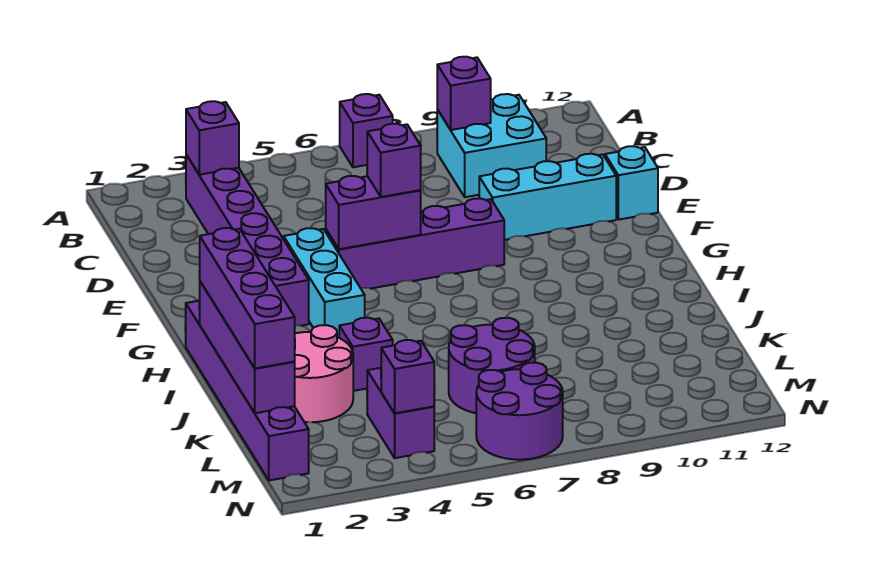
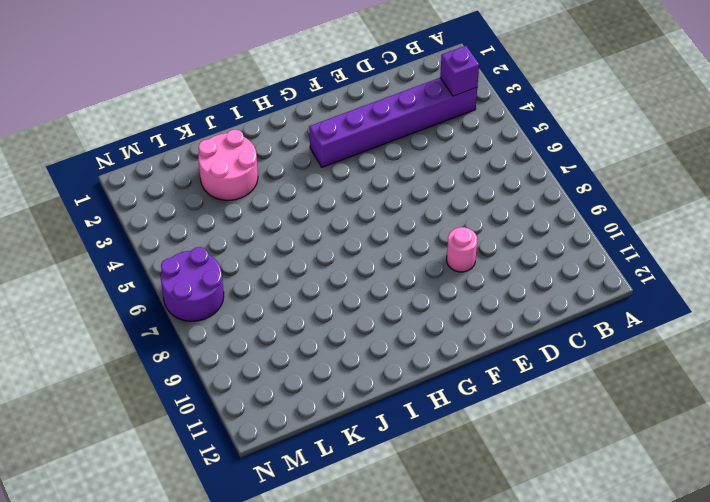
pink round brick E9 level 1 -> cyan brick E9:E11 level 1
none -> purple brick A7 level 1
none -> cyan brick B9:C10 level 1
none -> cyan brick E12 level 1

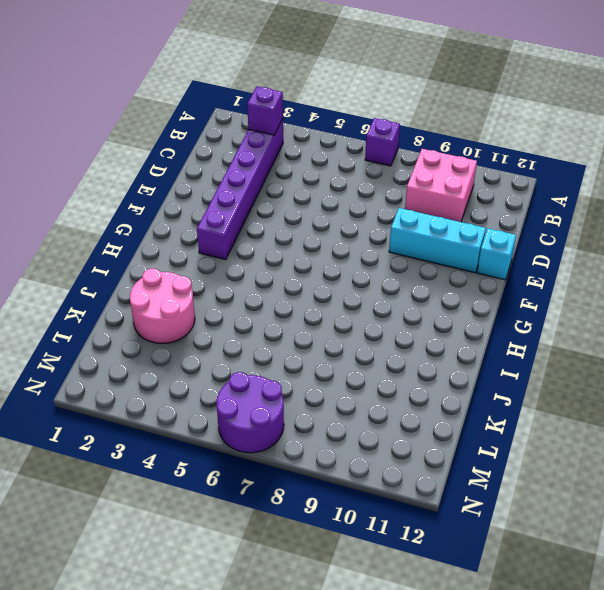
pink brick B9:C10 level 1 -> cyan brick B9:C10 level 1
none -> cyan brick F4:H4 level 1
none -> purple brick F5:F8 level 1
none -> purple brick H1:M1 level 1

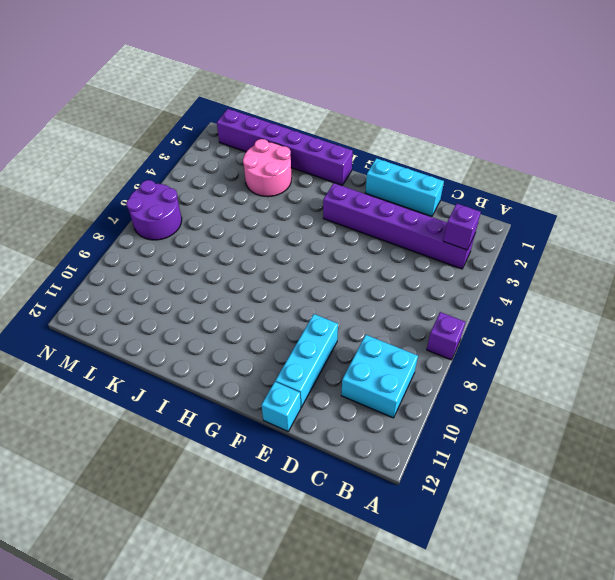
cyan brick D1:F1 level 1 -> cyan brick F4:H4 level 1
none -> purple brick F5:F8 level 1
none -> purple brick J4 level 1
none -> purple round brick K6:L7 level 1

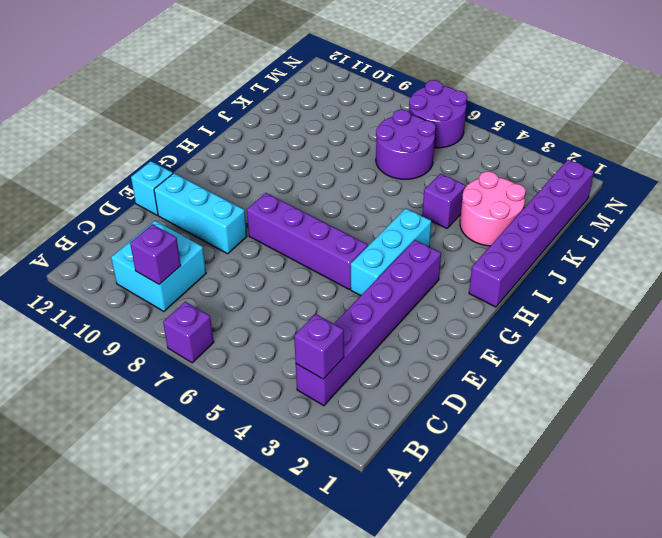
none -> purple brick L4:M4 level 1
none -> purple brick F5:F6 level 2
none -> purple brick I1:L1 level 2

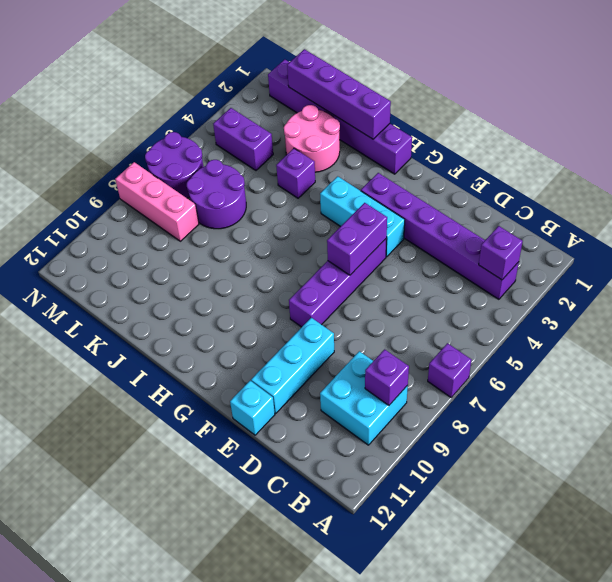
pink brick L8:N8 level 1 -> none
none -> purple brick M4 level 2
none -> purple brick F6 level 3
none -> purple brick I1:L1 level 3

